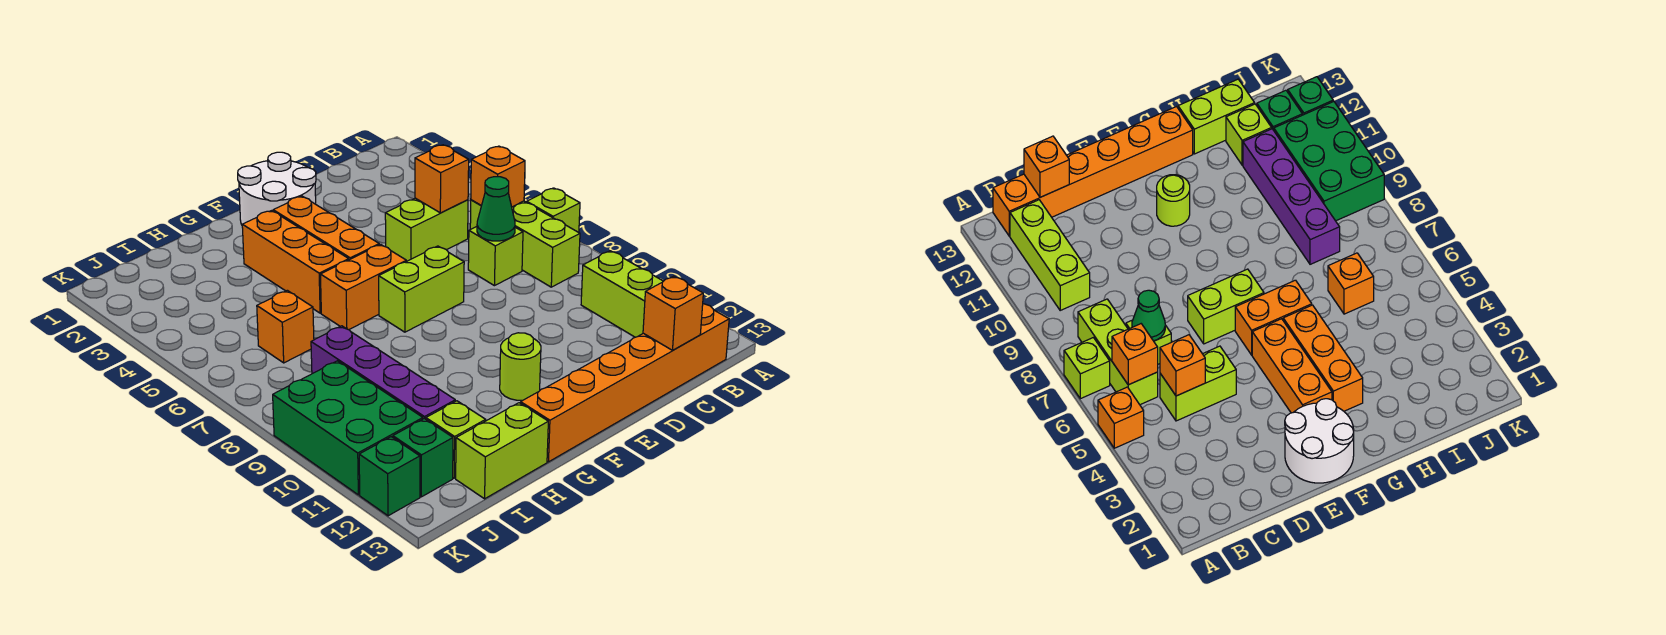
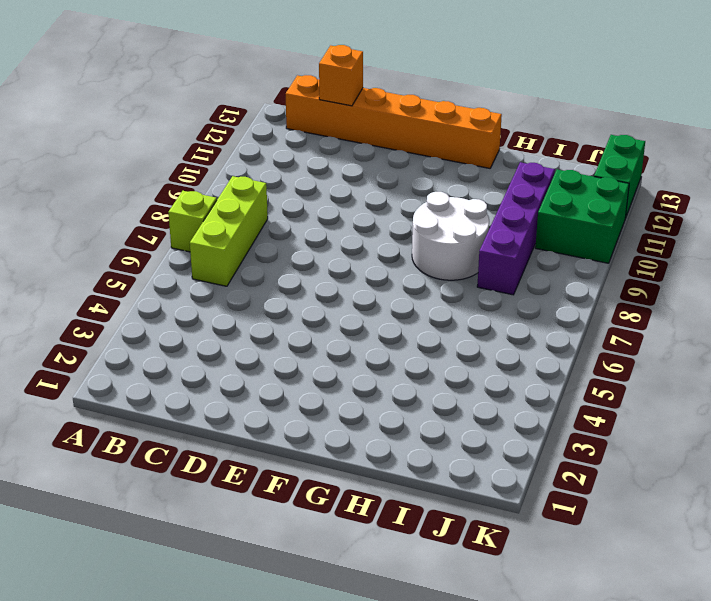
white round brick G8:H9 level 1 -> white round brick E1:F2 level 1
green brick J10:K11 level 1 -> green brick J9:K11 level 1
green brick K12:K13 level 1 -> green brick K12 level 1
none -> orange brick A5 level 1
none -> lime brick B10:B12 level 1
none -> lime brick C5:D5 level 1

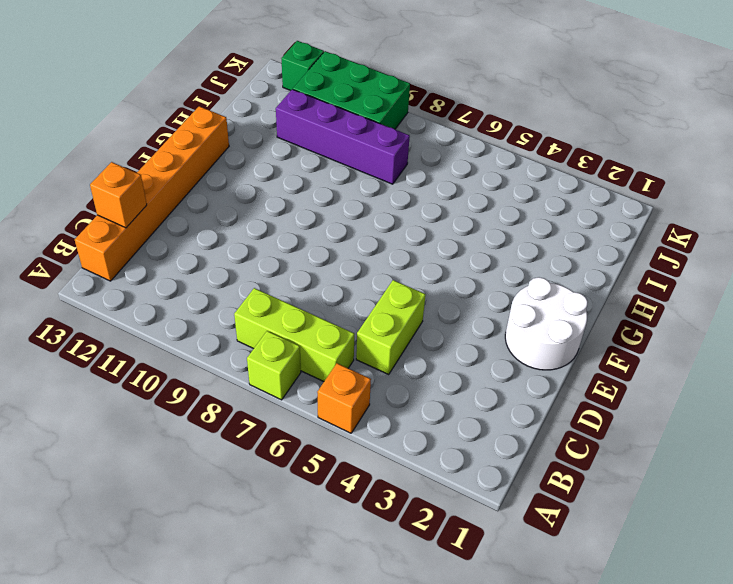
none -> lime brick B10:B12 level 1
none -> lime brick C7 level 1
none -> lime brick E7:F7 level 1

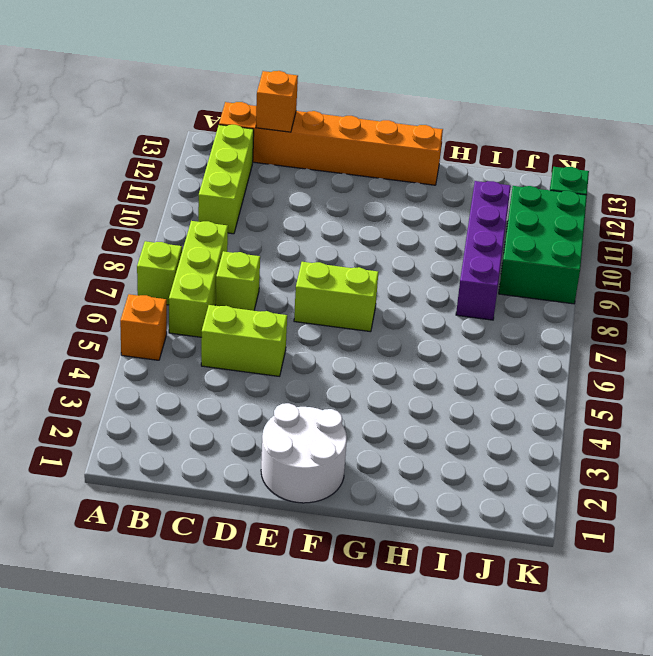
none -> orange brick F3:F5 level 1
none -> orange brick F6:G6 level 1
none -> lime round brick F11 level 1

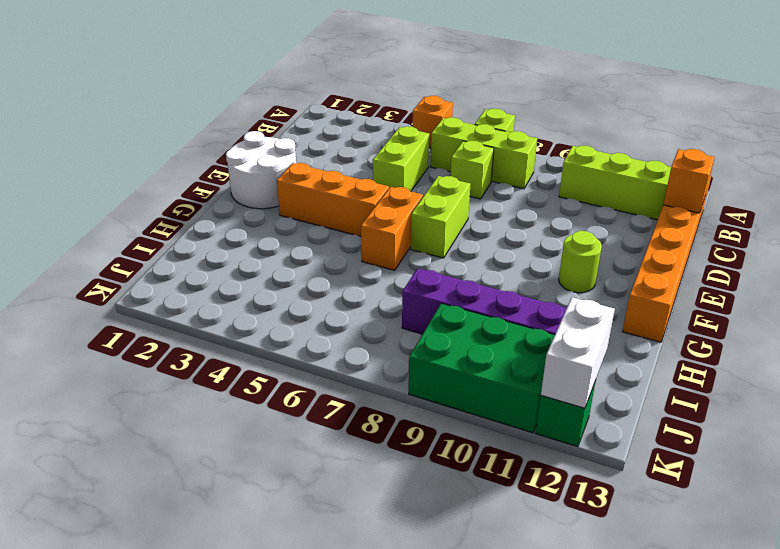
white brick J12:K12 level 2 -> none
none -> orange brick G3:G5 level 1
none -> lime brick H13:I13 level 1
none -> orange brick I6 level 1

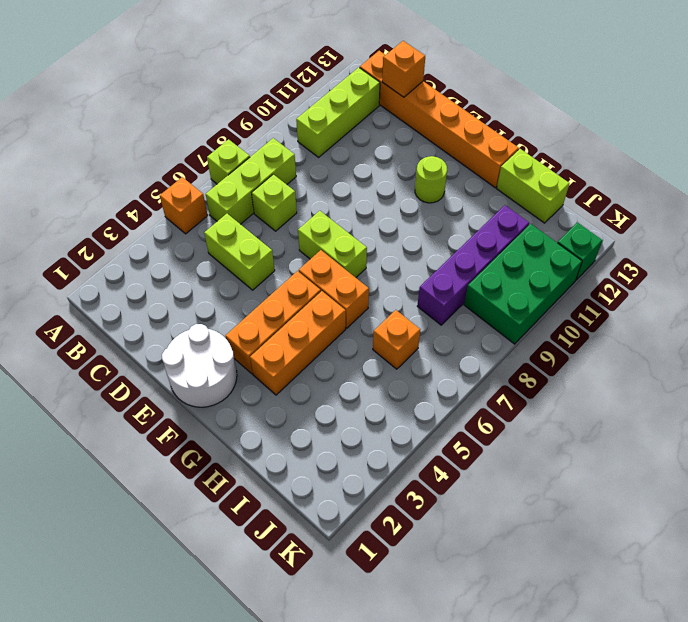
none -> lime brick I12 level 1
none -> green brick J12 level 1
none -> orange brick B6 level 2

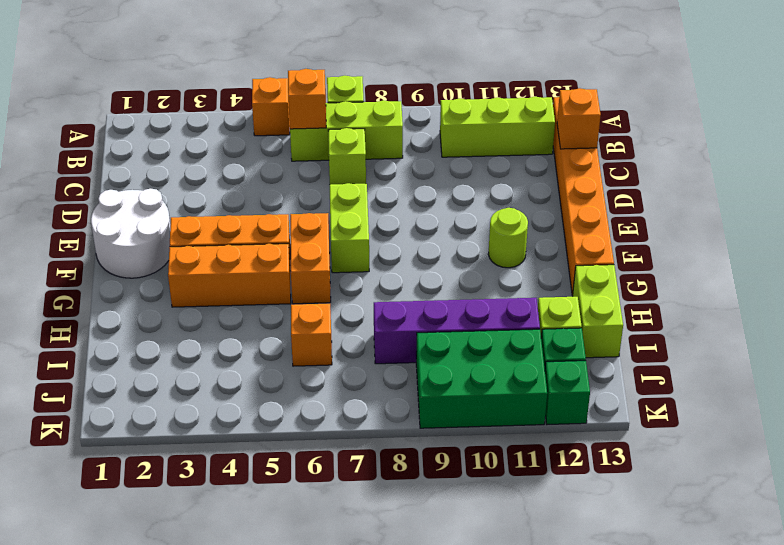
none -> lime brick C5:D5 level 1
none -> orange brick C5 level 2
none -> green cone C7 level 2

